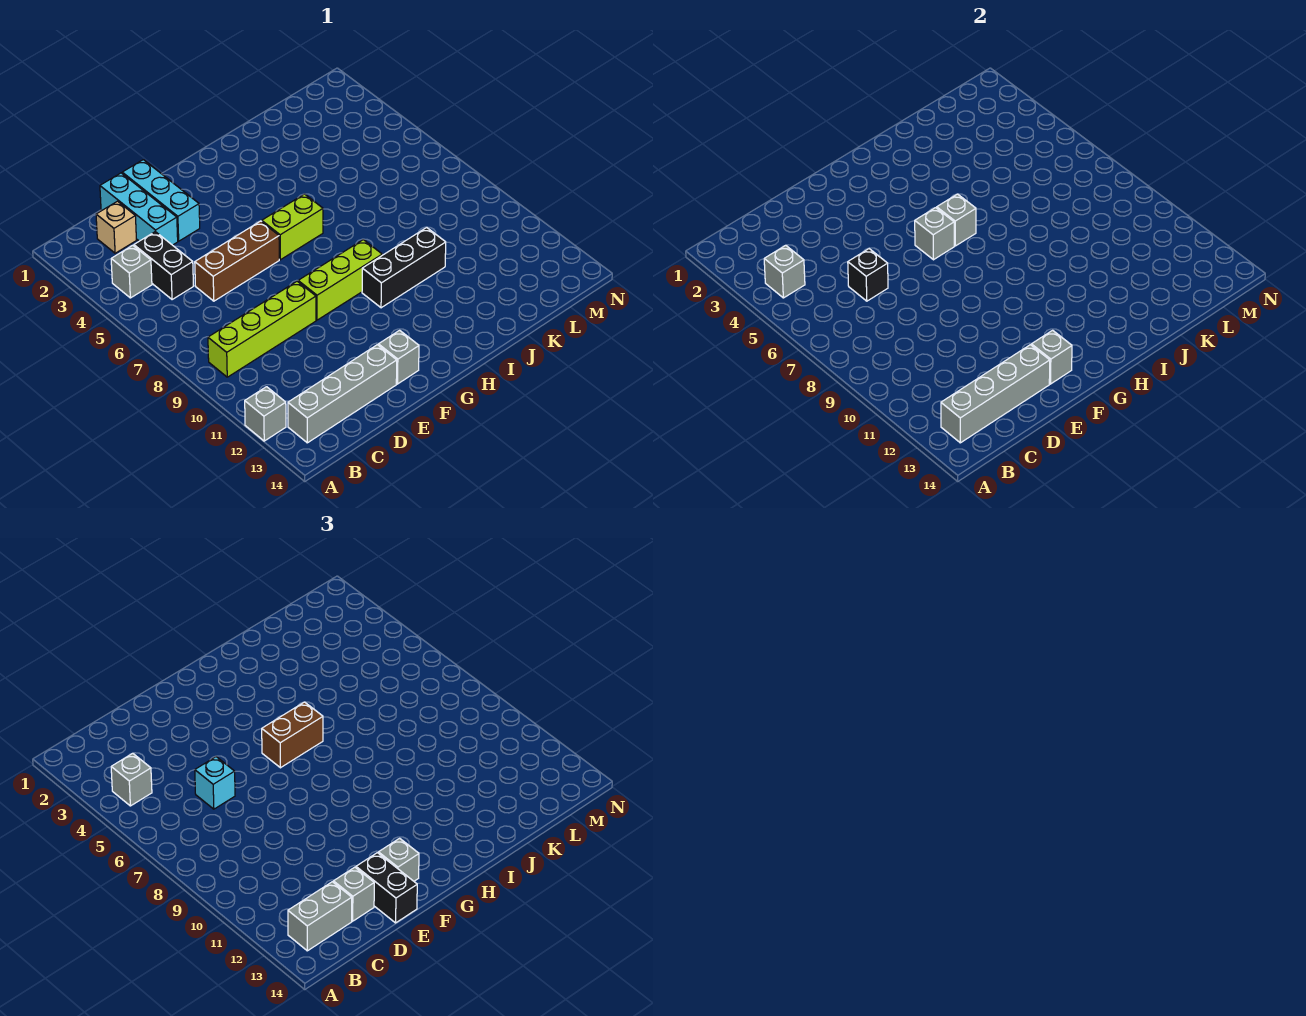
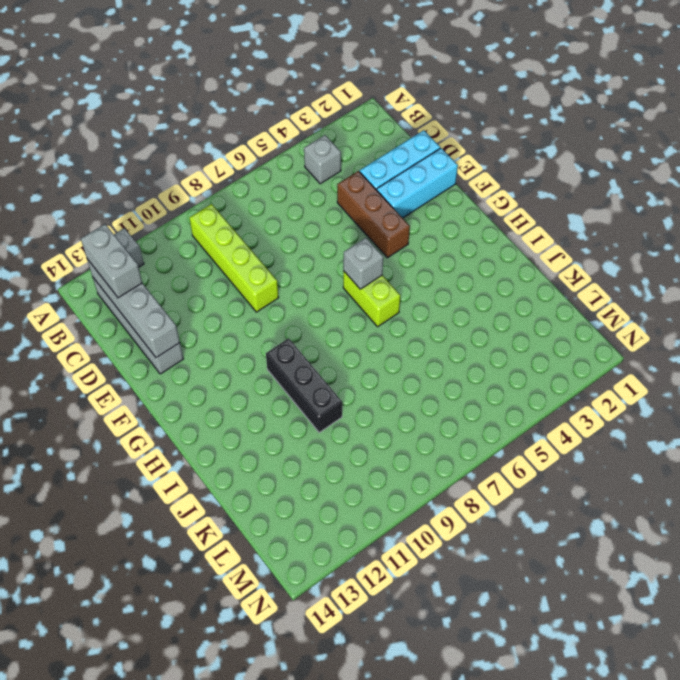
brown brick D4:F4 level 1 -> brown brick D6:F6 level 1
none -> tan brick C2 level 1
none -> black brick C4:C5 level 1
none -> lime brick F9:H9 level 1

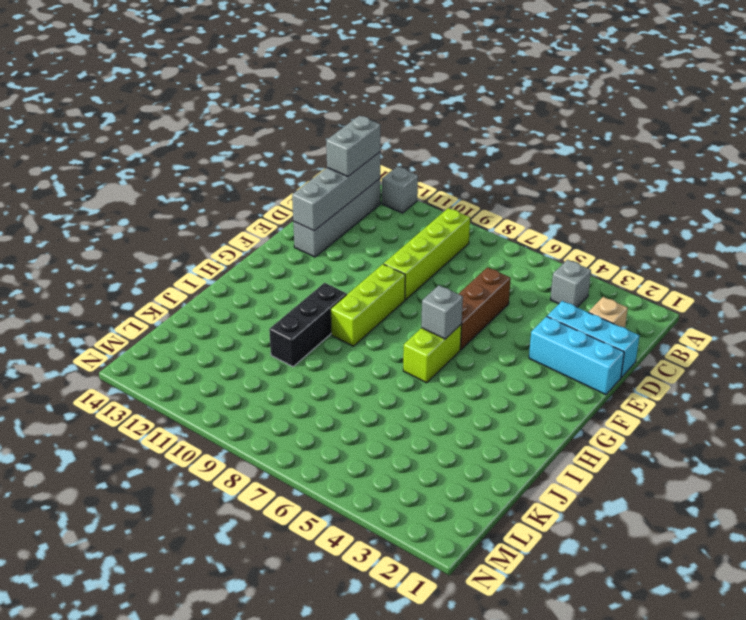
none -> black brick C4:C5 level 1
none -> grey brick F13 level 1
none -> grey brick B4 level 2

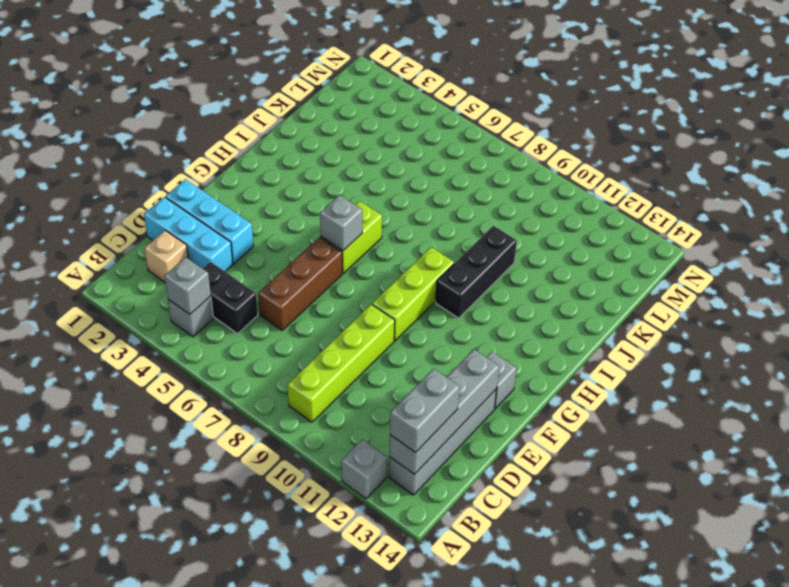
none -> black brick D6 level 2
none -> grey brick F13 level 2
none -> grey brick H6 level 2

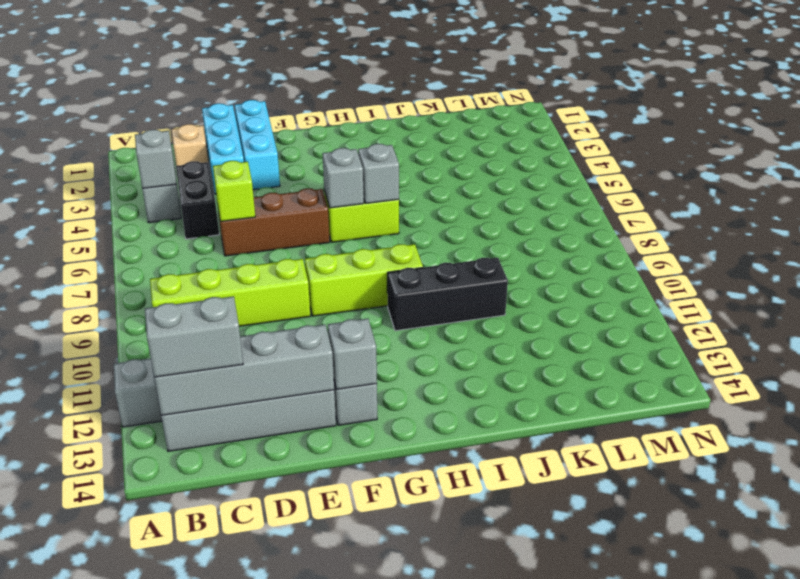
lime brick D6 level 2 -> black brick D6 level 2
none -> grey brick B4 level 3
none -> cyan brick D6 level 3
none -> grey brick D13 level 3

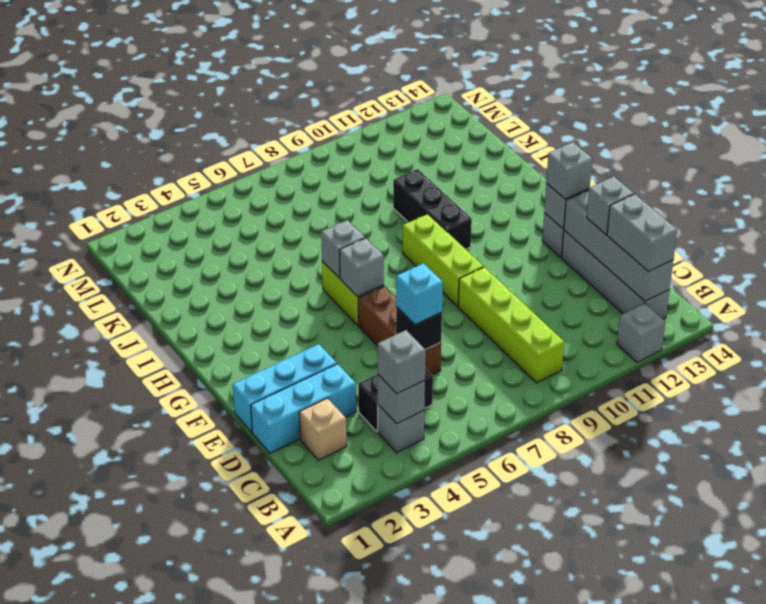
none -> black brick E13:E14 level 3
none -> brown brick G6:H6 level 3

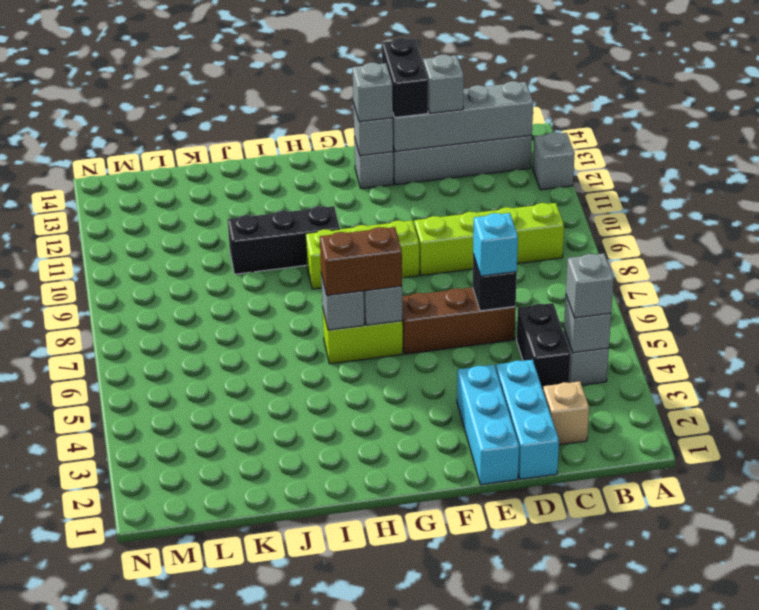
none -> grey brick B13:C13 level 3

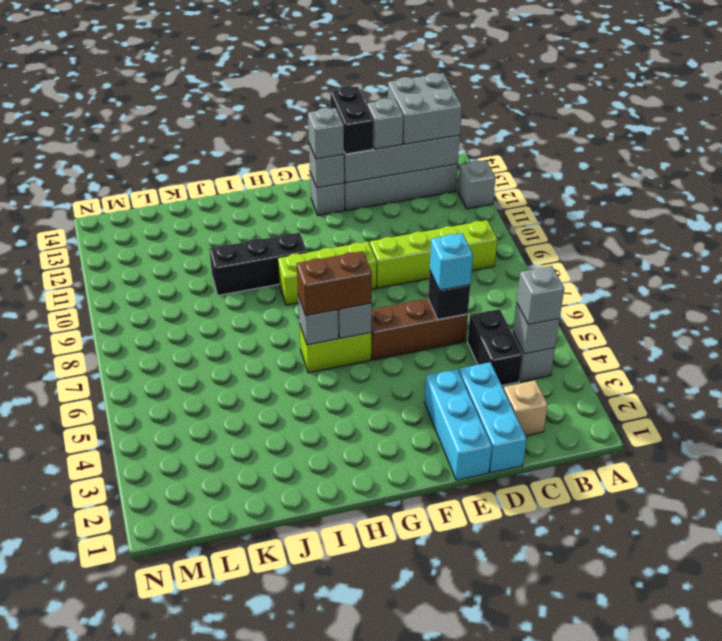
grey brick B13:C14 level 3 -> grey brick B13:C13 level 3

